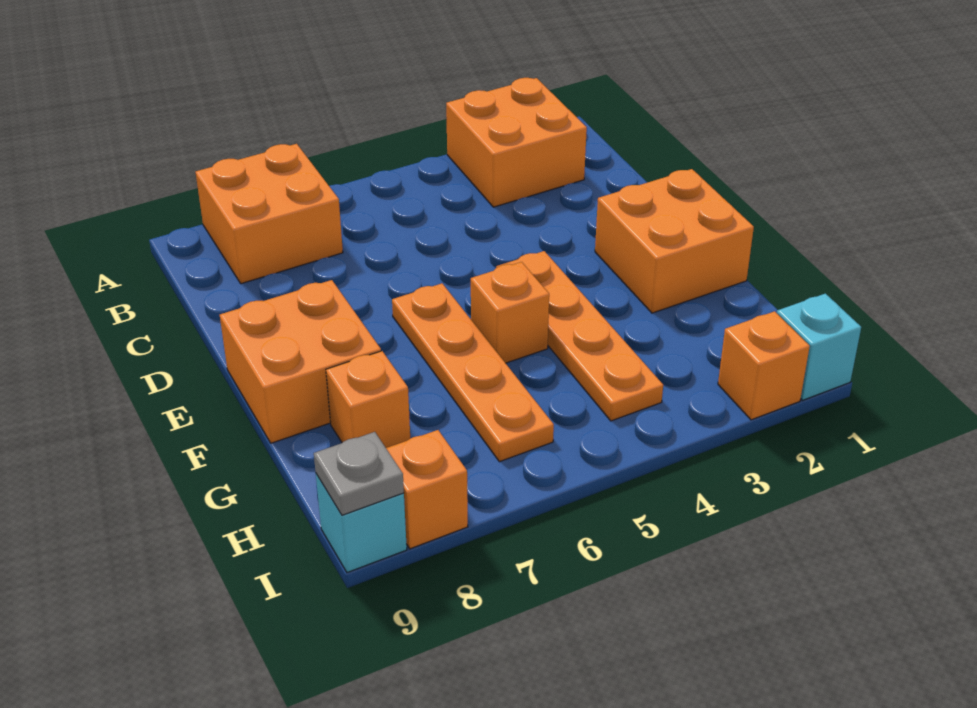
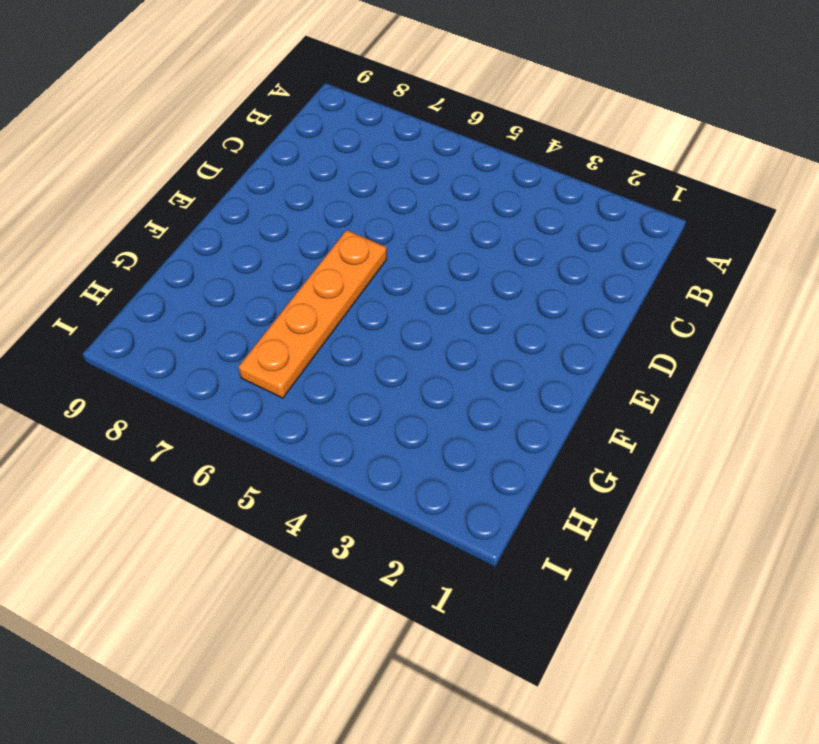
none -> orange brick A2:B3 level 1
none -> orange brick A7:B8 level 1
none -> orange brick E1:F2 level 1

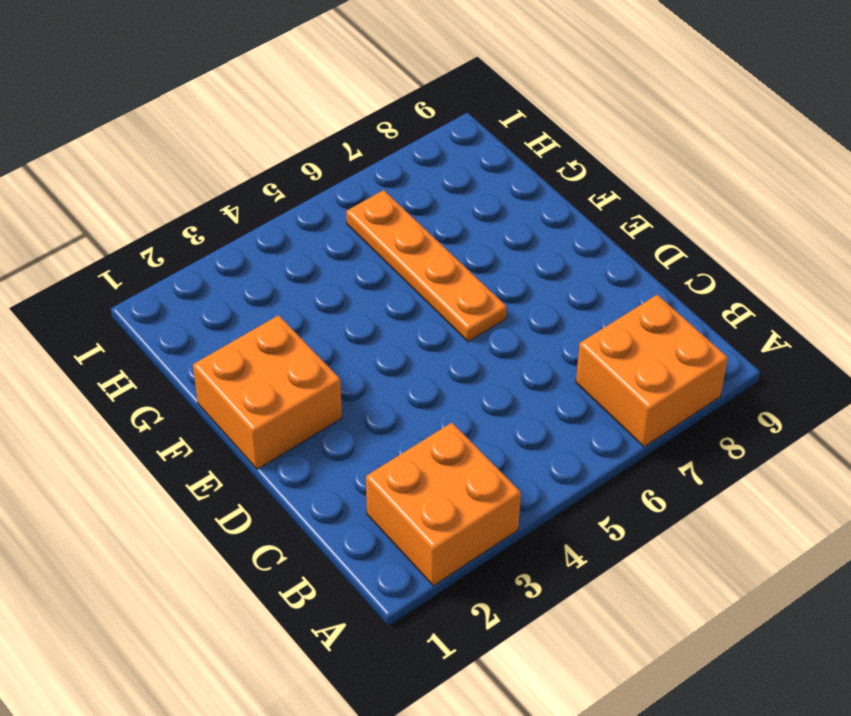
none -> orange plate E4:H4 level 1
none -> orange brick E8:F9 level 1
none -> orange brick F5 level 1

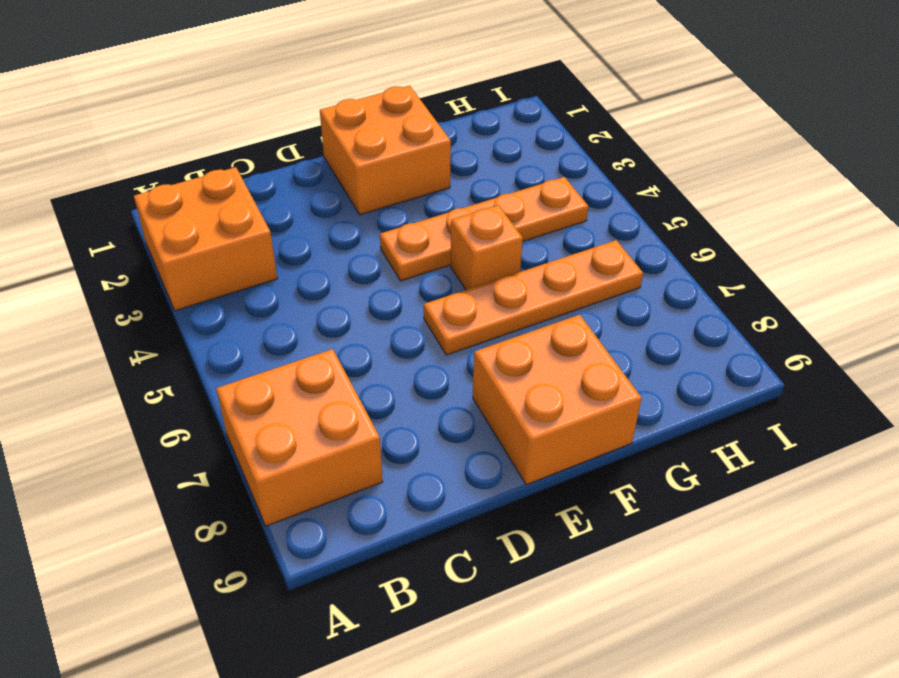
none -> orange brick G8 level 1
none -> cyan brick I1 level 1
none -> orange brick I2 level 1

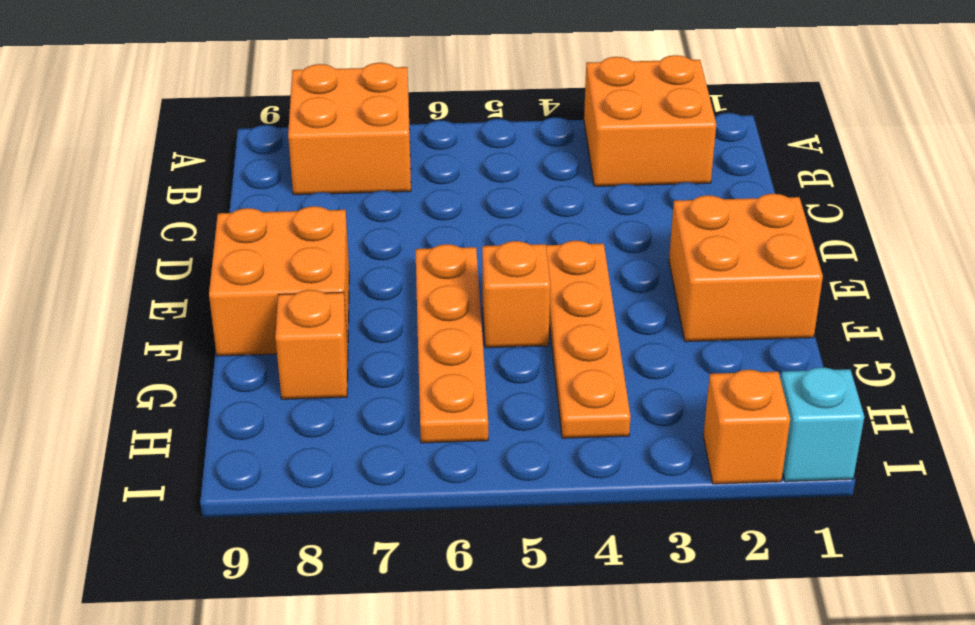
none -> orange brick I8 level 1
none -> cyan brick I9 level 1
none -> grey plate I9 level 2

